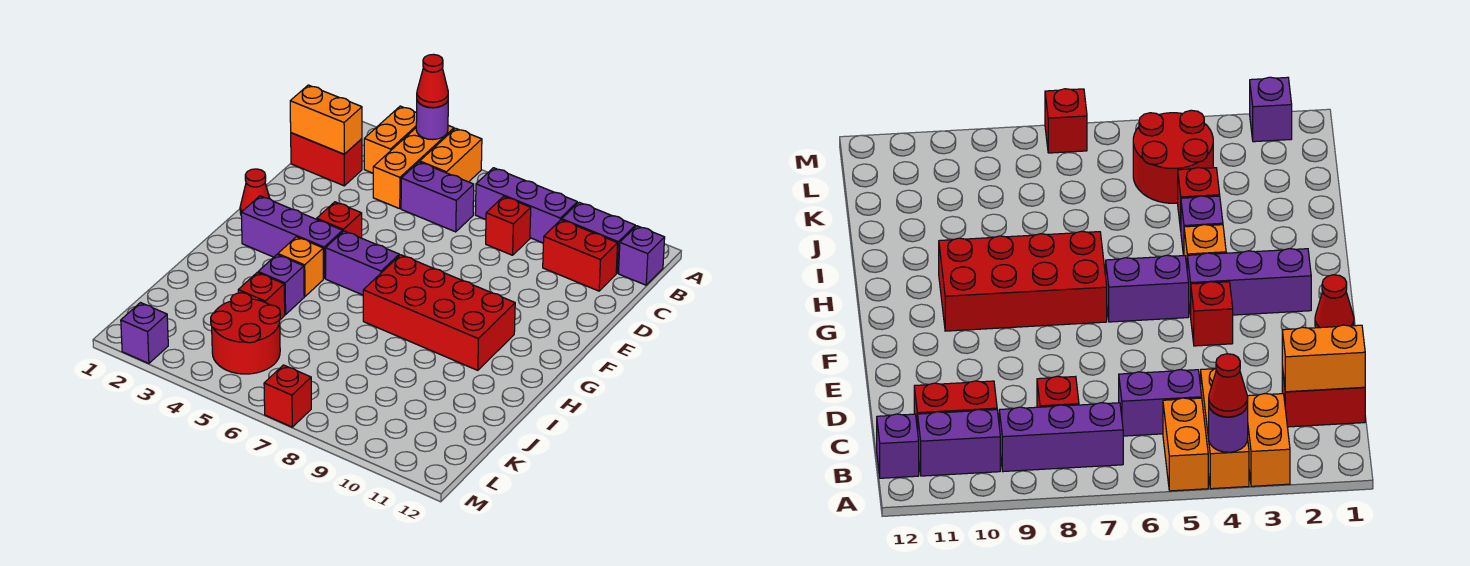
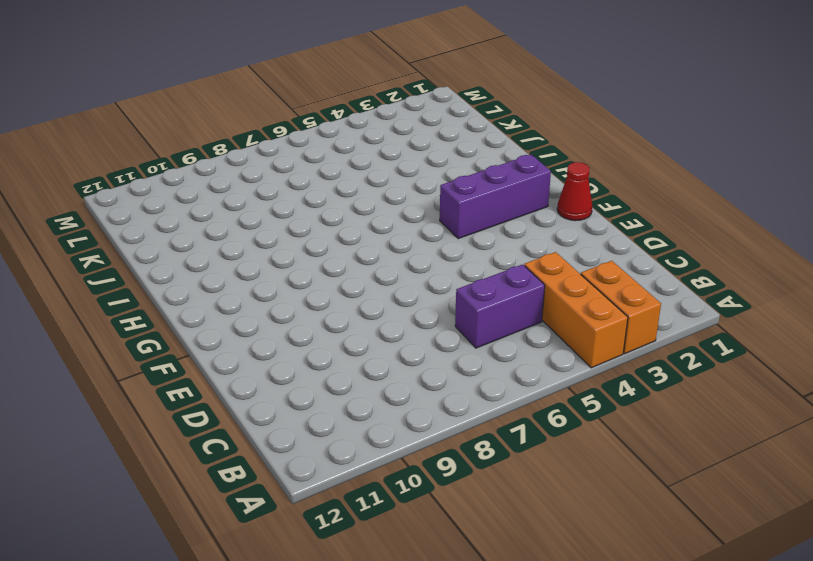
none -> orange brick A5:B5 level 1
none -> purple brick B7:B9 level 1
none -> purple brick B10:B11 level 1

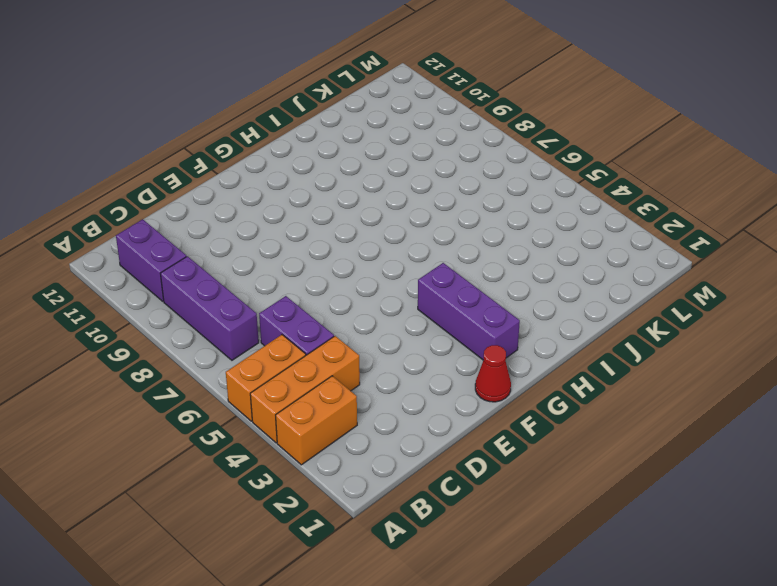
none -> purple brick B12 level 1
none -> red brick C1:C2 level 1
none -> red brick C8 level 1

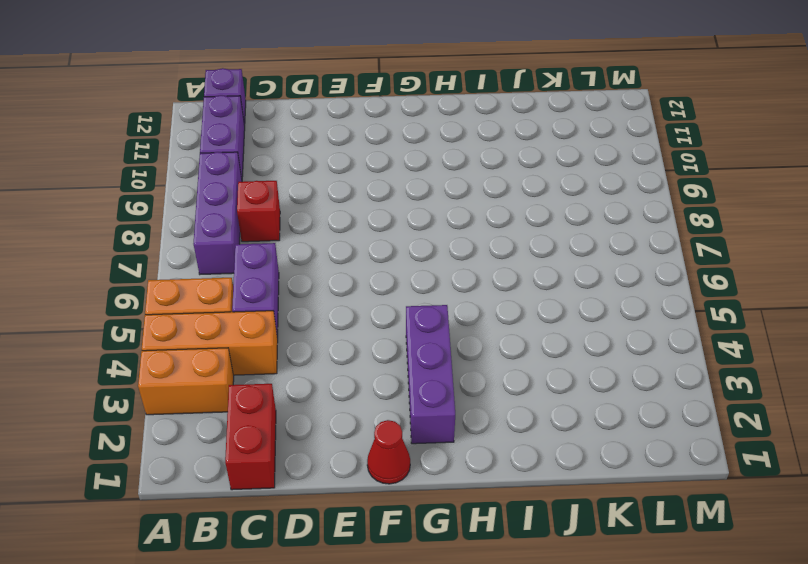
none -> red brick C10:C11 level 1
none -> red brick F4 level 1
none -> purple brick G5:G6 level 1

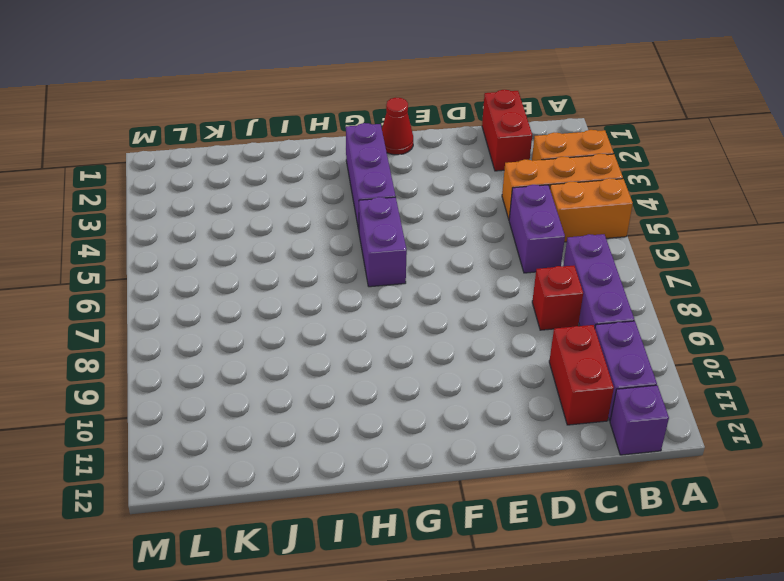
none -> red brick F4 level 1
none -> red brick G7:H10 level 1
none -> orange brick H4 level 1

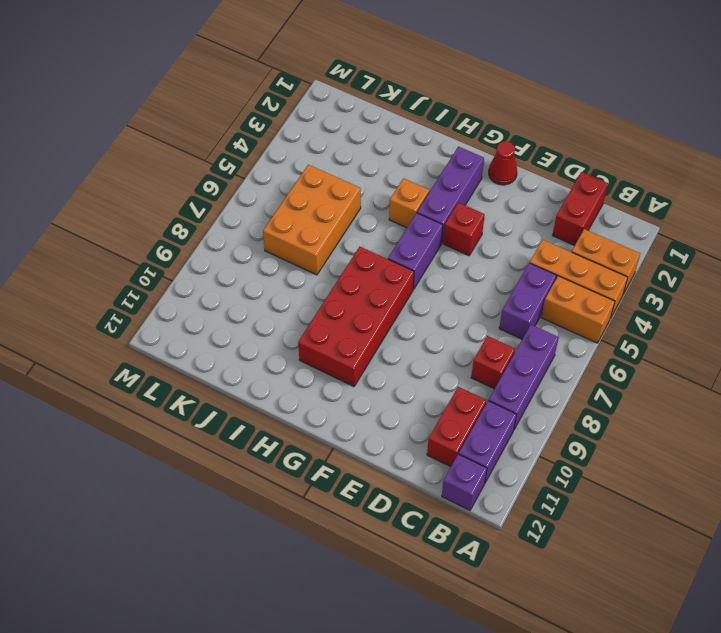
orange brick J5:K7 level 1 -> red round brick K4:L5 level 1
none -> purple brick I4 level 1
none -> red brick J4 level 1
none -> purple brick M2 level 1

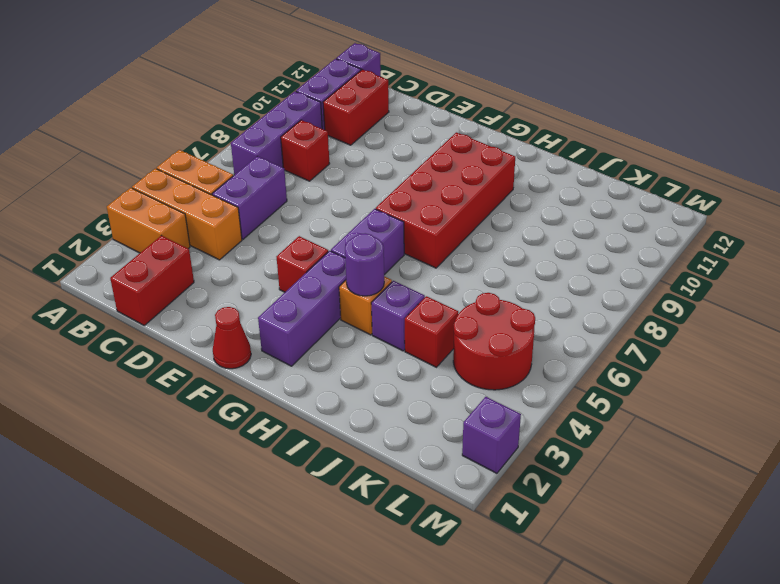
purple round brick H4 level 2 -> purple round brick A4 level 2
none -> red brick M7 level 1
none -> orange brick C1:C2 level 2
none -> red cone A4 level 3

